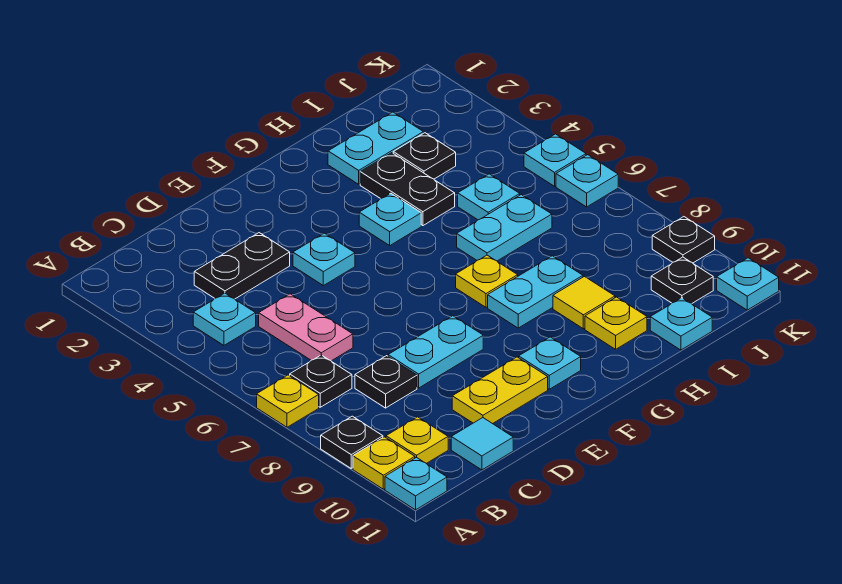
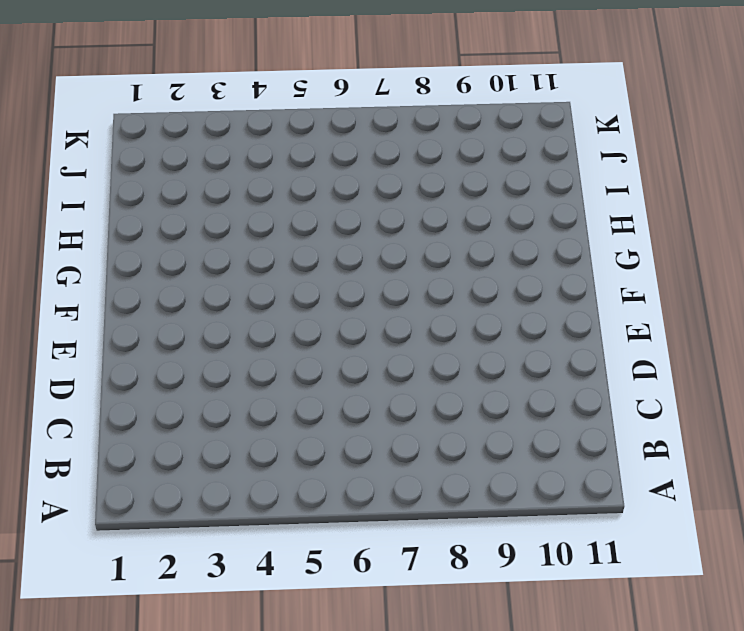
none -> yellow plate A7 level 1
none -> black plate A9 level 1
none -> yellow plate A10 level 1
none -> cyan plate A11 level 1

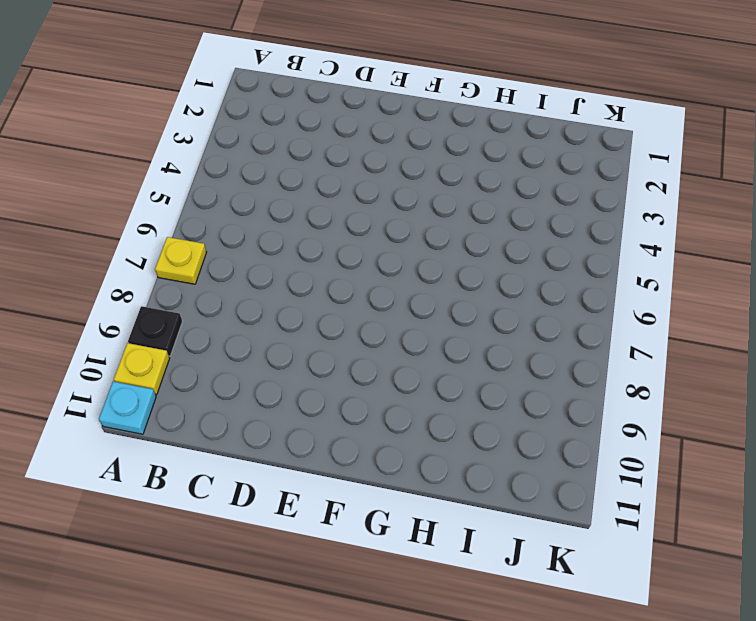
none -> cyan plate B4 level 1
none -> black plate B7 level 1
none -> yellow plate B10 level 1
none -> black plate C3:D3 level 1

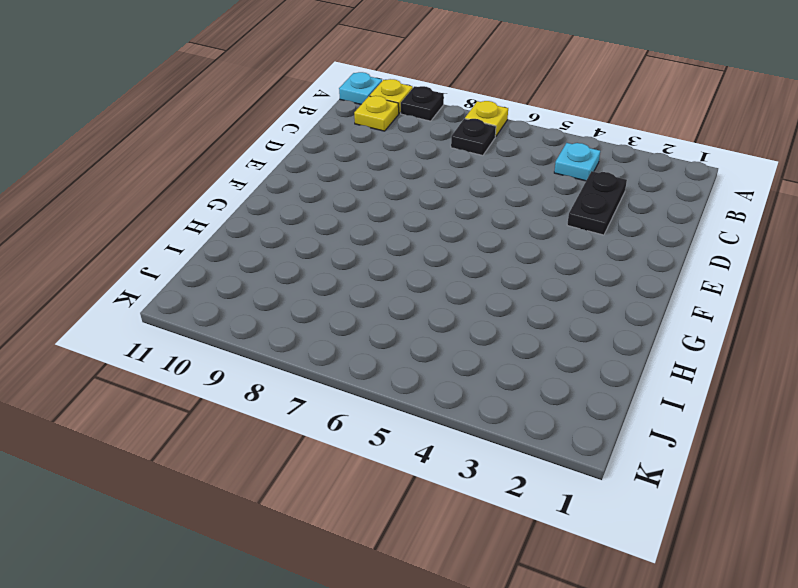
none -> pink plate C5:C6 level 1
none -> black plate C8 level 1
none -> cyan tile C11 level 1
none -> cyan plate D8:E8 level 1

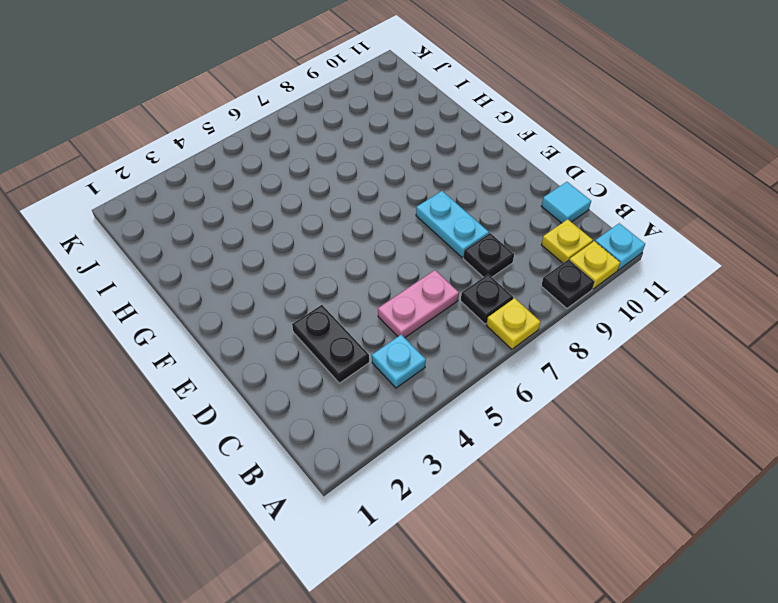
none -> yellow plate D10:E10 level 1
none -> cyan plate E4 level 1
none -> cyan plate F10 level 1
none -> cyan plate G4 level 1

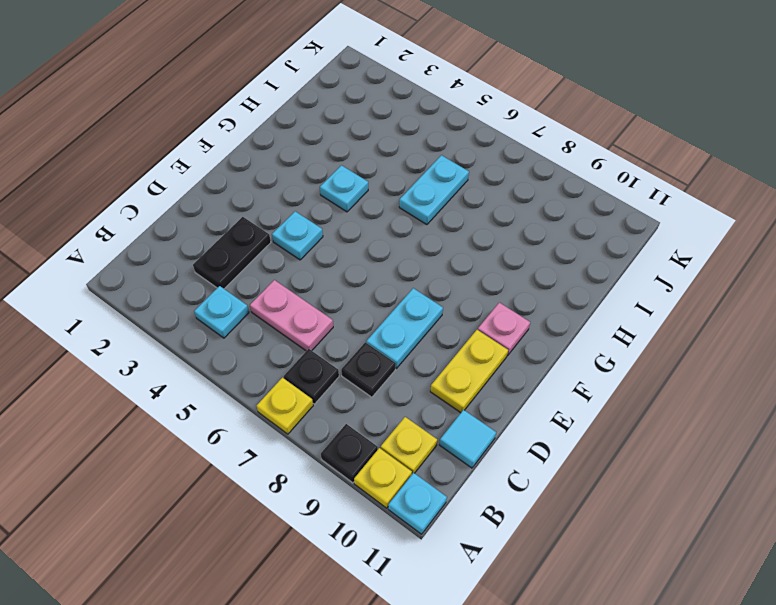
pink plate F10 level 1 -> cyan plate F10 level 1
none -> yellow plate G7 level 1
none -> cyan plate G8:H8 level 1
none -> cyan plate H2:I2 level 1
none -> black plate H3:H4 level 1

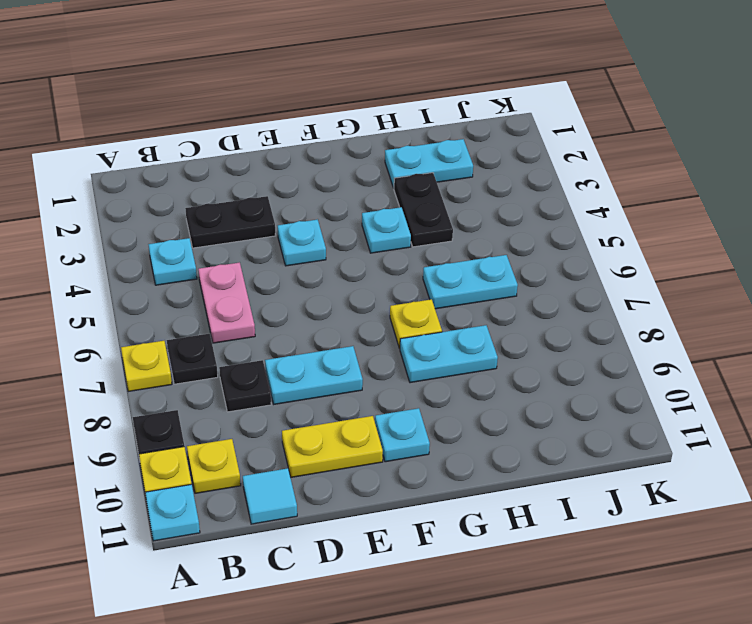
none -> yellow tile H9 level 1
none -> yellow plate H10 level 1
none -> black plate I3 level 1
none -> cyan plate I5 level 1

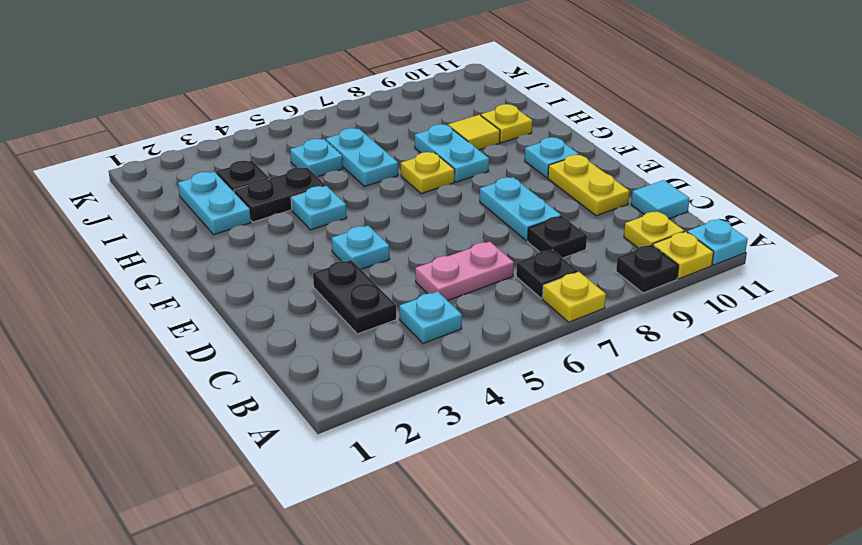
none -> cyan plate I11 level 1
none -> black plate J10 level 1
none -> cyan plate K5 level 1
none -> cyan plate K6 level 1

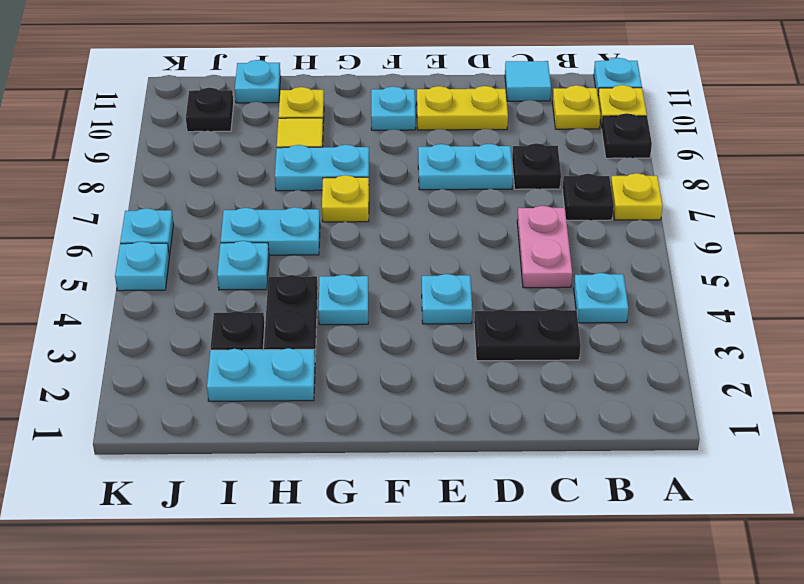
none -> black plate K9 level 1
none -> cyan plate K11 level 1

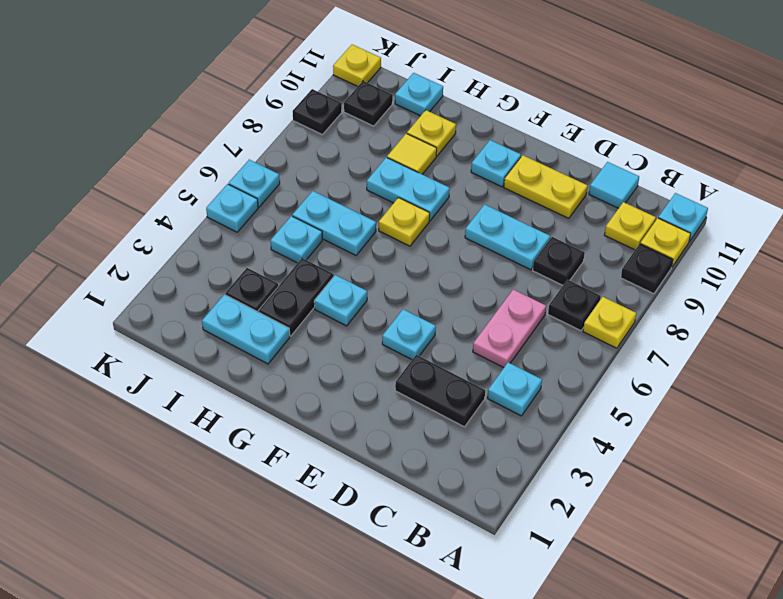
yellow plate K11 level 1 -> cyan plate K11 level 1

